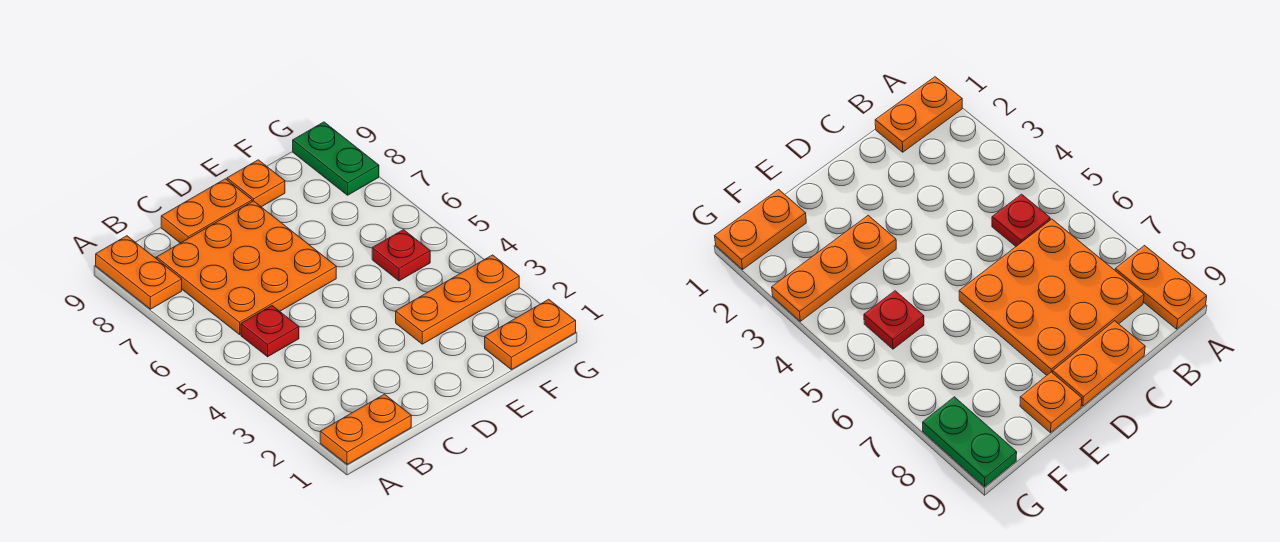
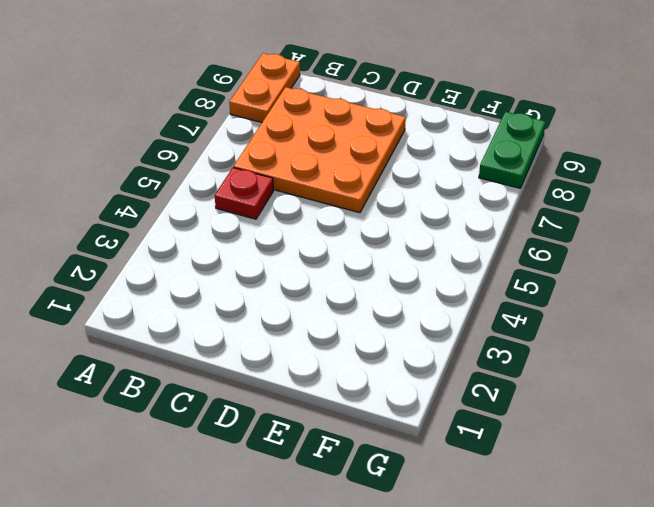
none -> orange plate A1:B1 level 1
none -> orange plate C9:D9 level 1

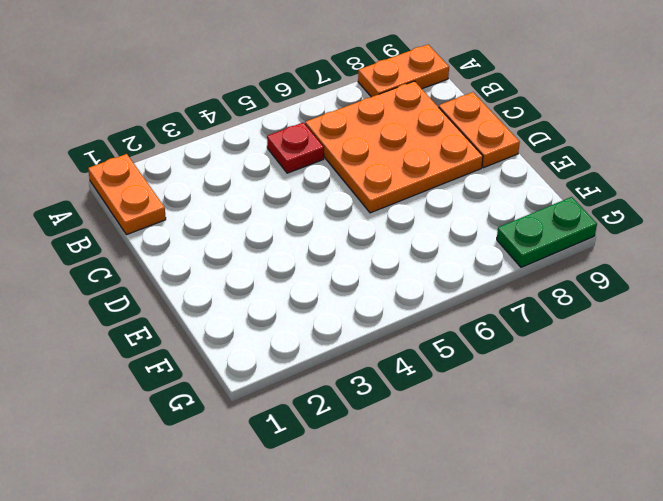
none -> orange plate E3:G3 level 1
none -> orange plate E9 level 1

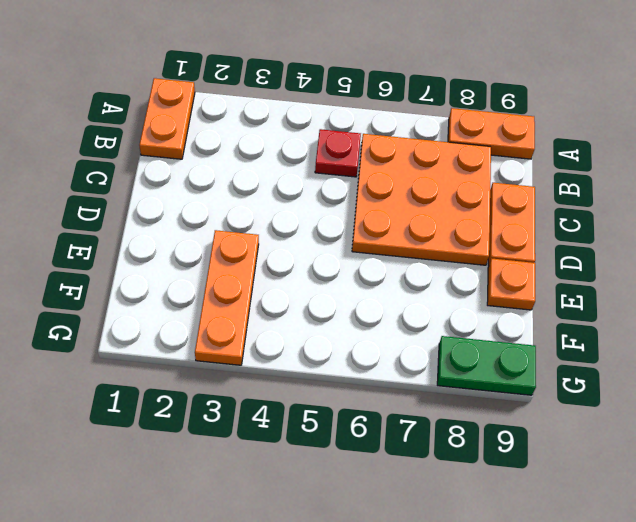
none -> orange plate F1:G1 level 1
none -> red plate F5 level 1

